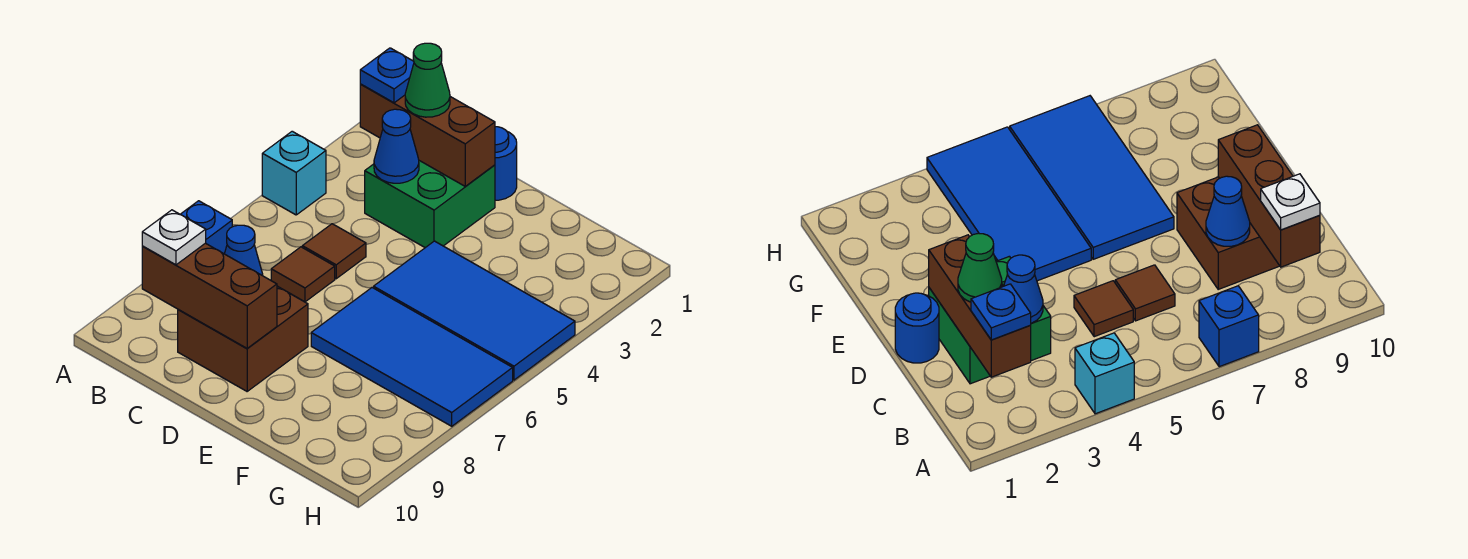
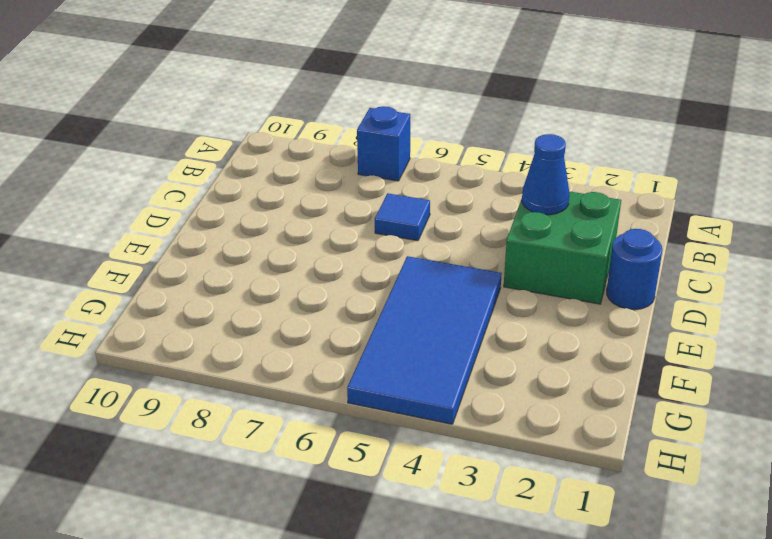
blue tile C6 level 1 -> brown tile C6 level 1
none -> cyan brick A4 level 1
none -> brown tile C5 level 1
none -> brown brick C8:D9 level 1

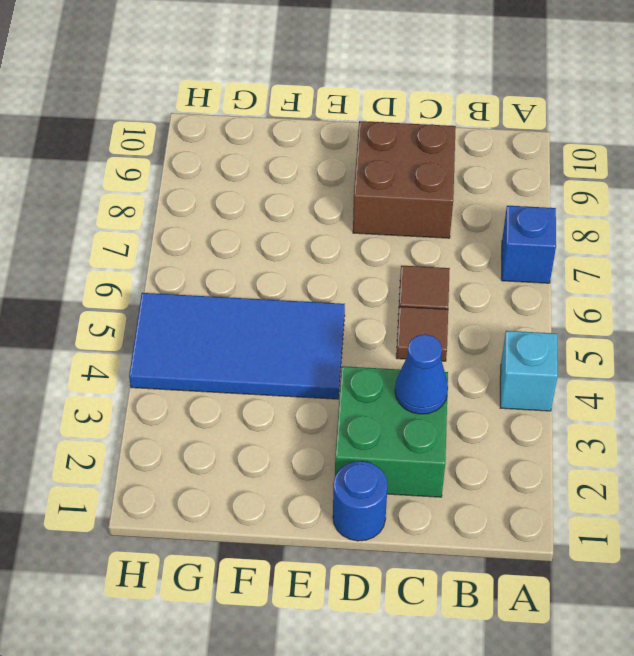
none -> blue tile E6:H7 level 1
none -> brown brick B2:D2 level 2
none -> brown brick B9:D9 level 2

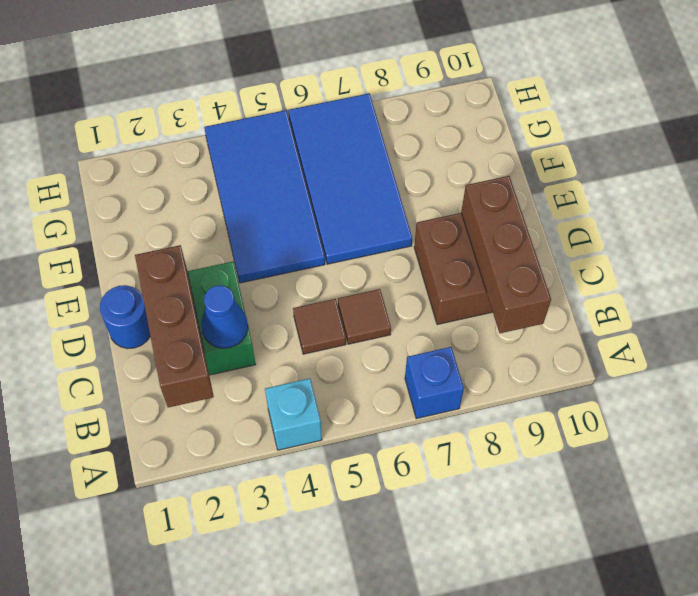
none -> blue cone C8 level 2
none -> blue plate B2 level 3
none -> white plate B9 level 3

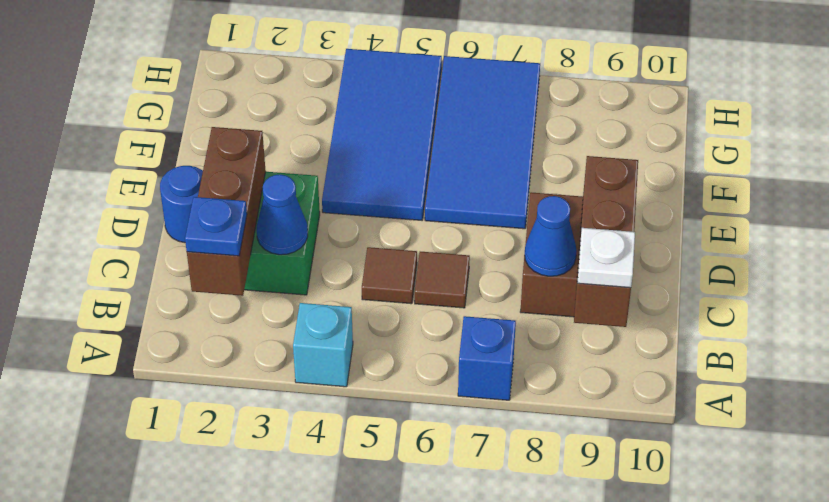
none -> green cone C2 level 3

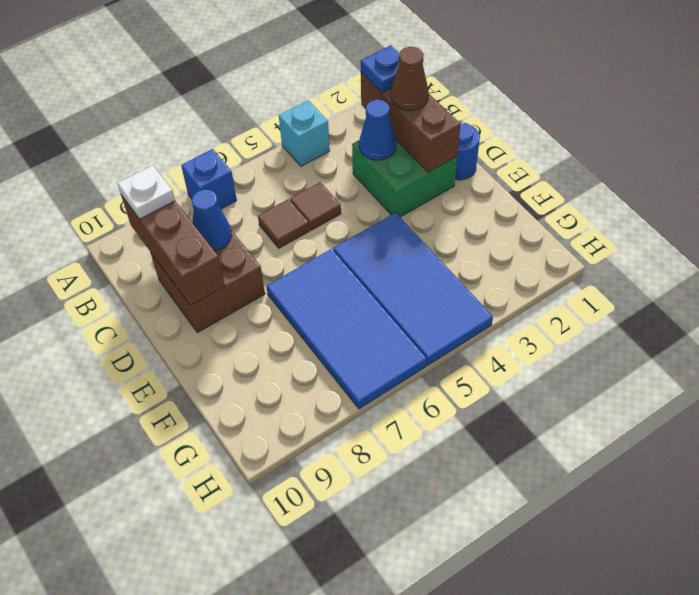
brown cone C2 level 3 -> green cone C2 level 3

